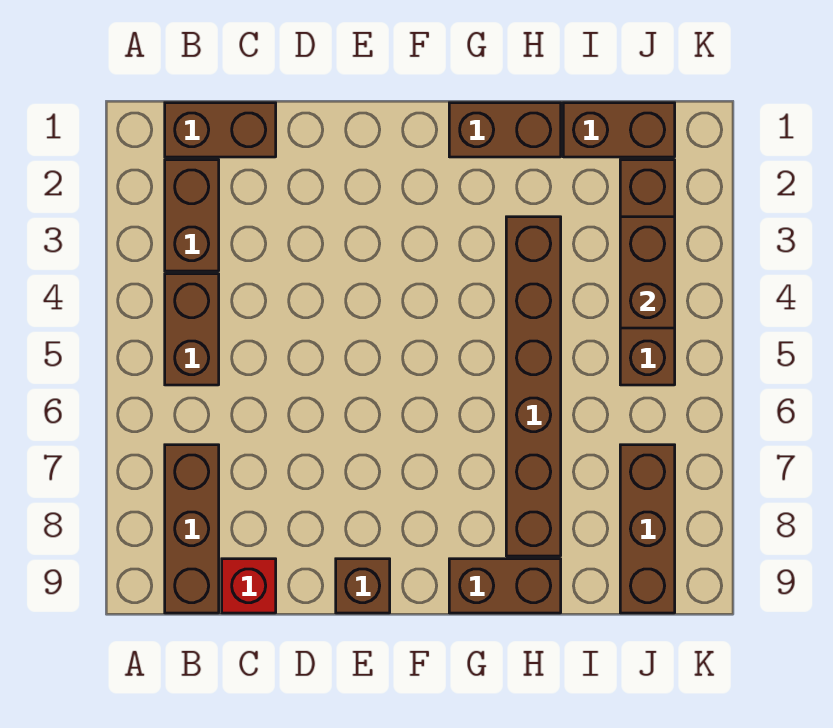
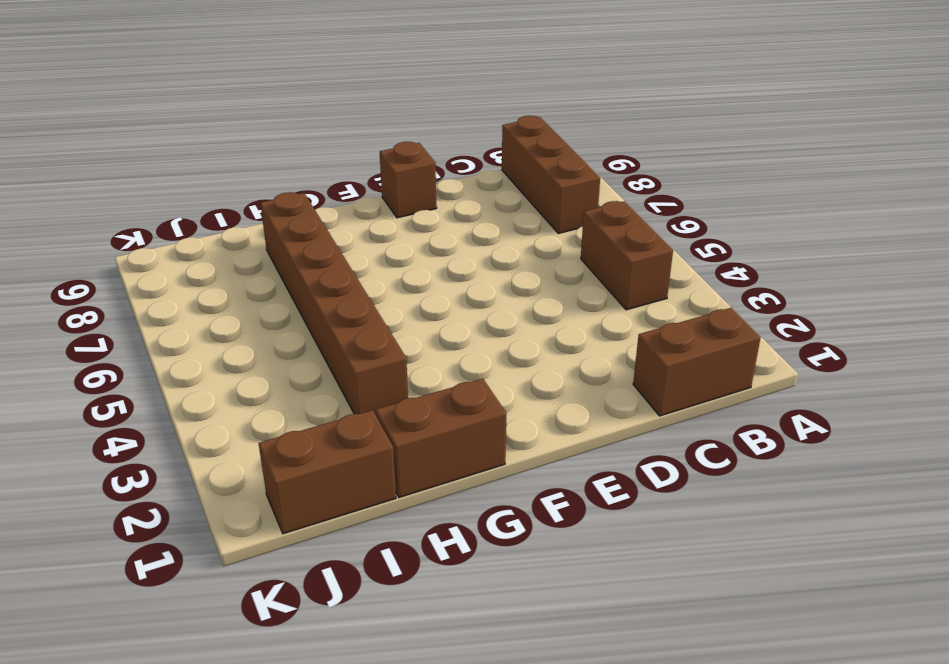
none -> brown brick B2:B3 level 1
none -> red brick C9 level 1
none -> brown brick G9:H9 level 1

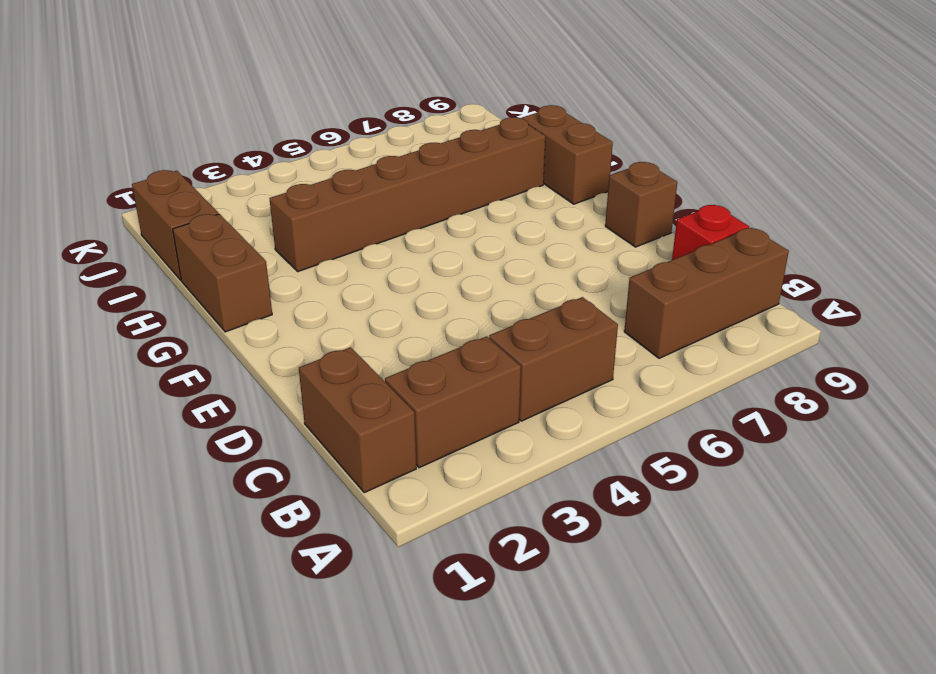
none -> brown brick J2:J5 level 1
none -> brown brick J7:J9 level 1
none -> brown brick J3:J4 level 2

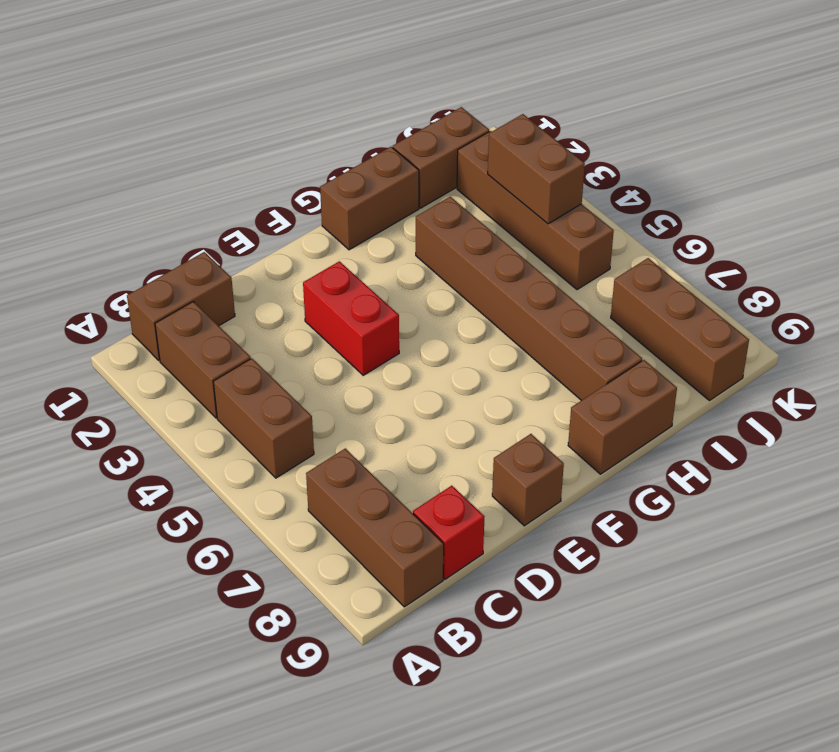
red brick E3:E4 level 1 -> none

